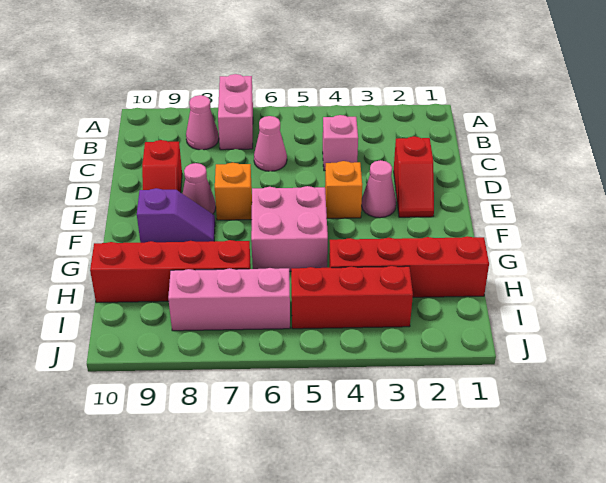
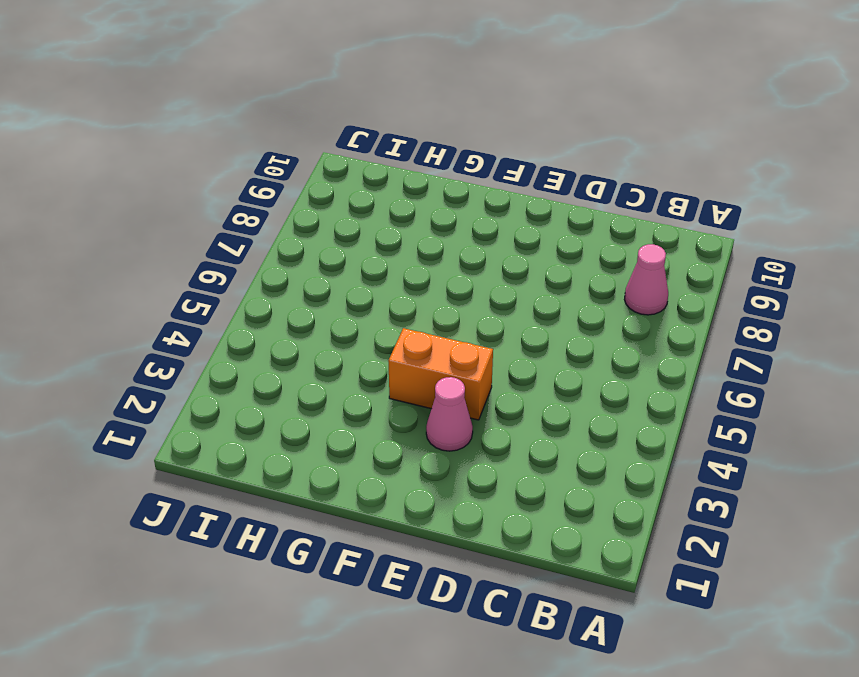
orange brick E4:F4 level 1 -> orange brick E4 level 1
none -> pink brick A7:B7 level 1
none -> pink brick C4 level 1
none -> pink cone C6 level 1

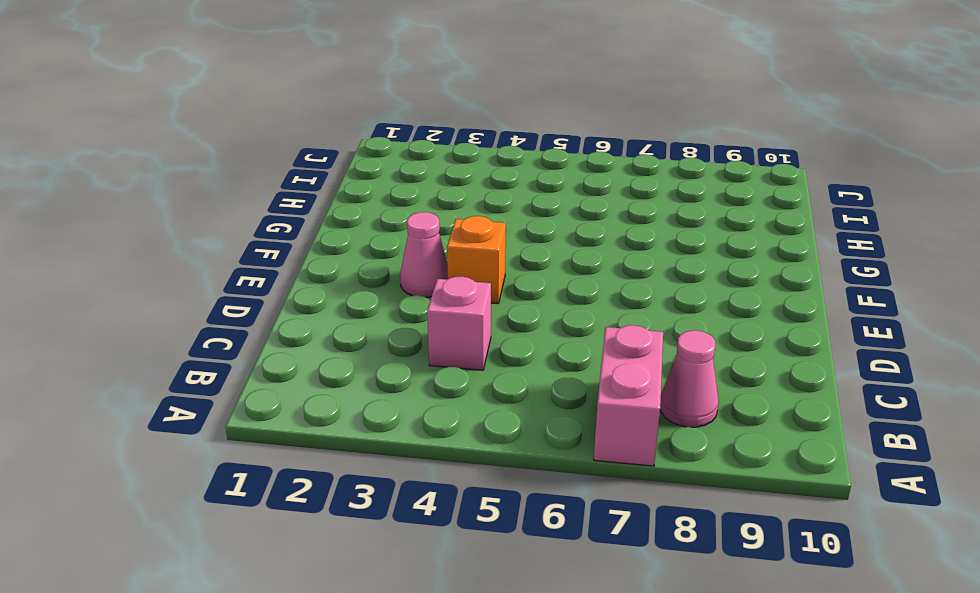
none -> pink cone C6 level 1
none -> red slope D2:E2 level 1 top D
none -> red slope D9:E9 level 1 top D

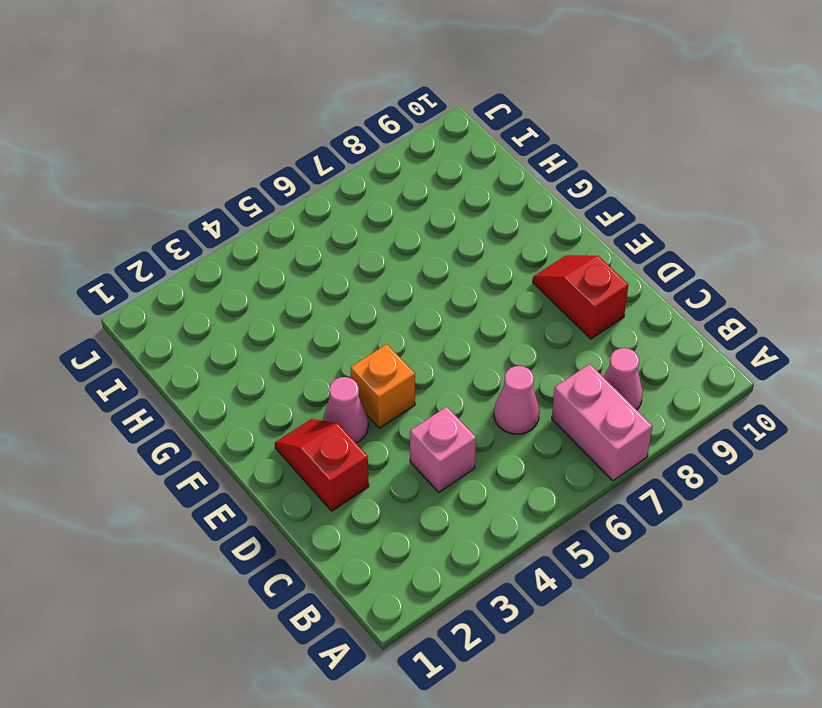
none -> orange brick E7 level 1
none -> pink cone E8 level 1
none -> pink brick F5:G6 level 1

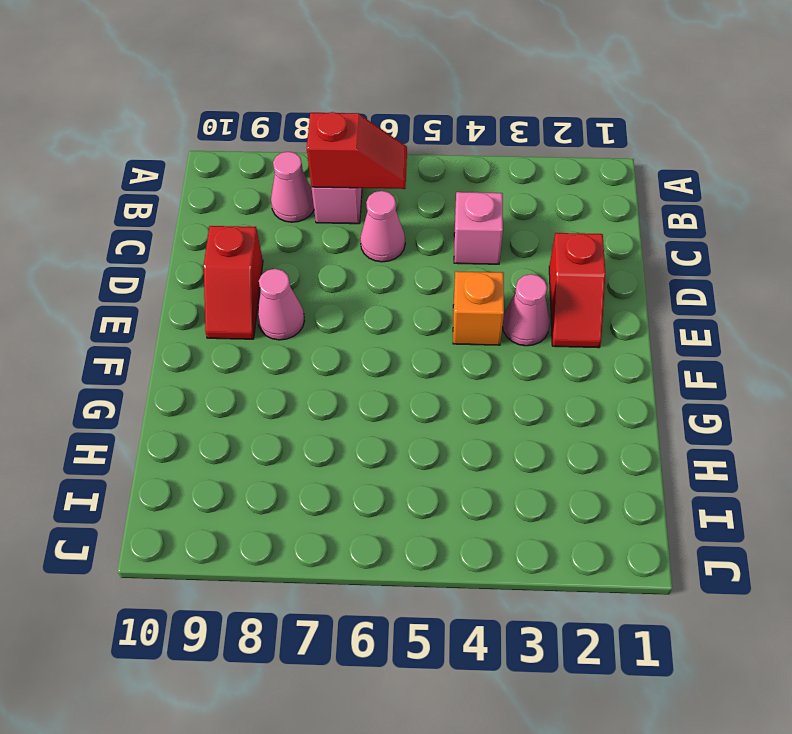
red slope B6:B7 level 2 top 7 -> none
none -> orange brick E7 level 1
none -> pink brick F5:G6 level 1
none -> purple slope F8:F9 level 1 top 9

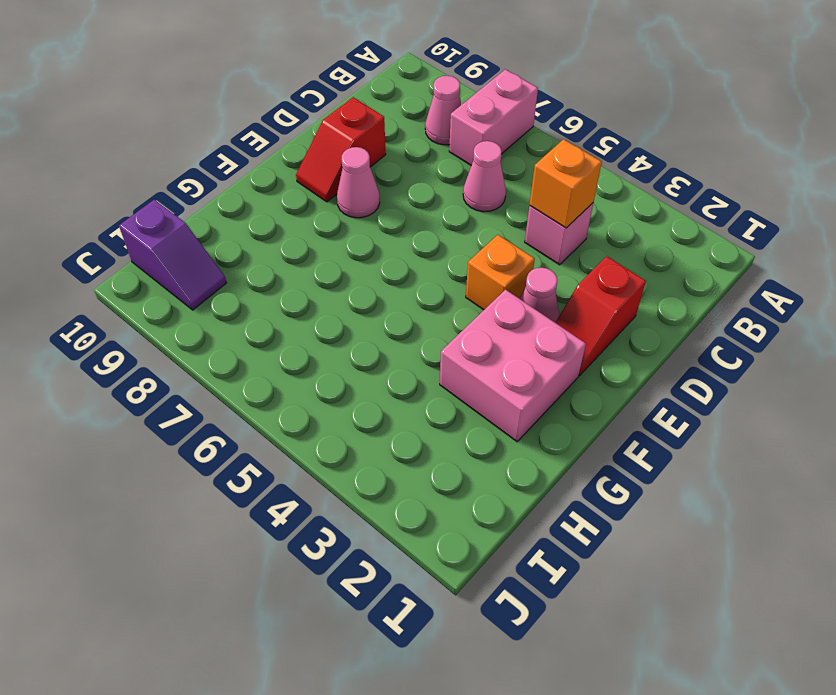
orange brick C4 level 2 -> orange brick E7 level 1
pink brick F2:G3 level 1 -> pink brick F5:G6 level 1
purple slope I9:I10 level 1 top 10 -> purple slope F8:F9 level 1 top 9
none -> red brick H1:H4 level 1
none -> red brick H7:H10 level 1
none -> red brick I3:I5 level 1

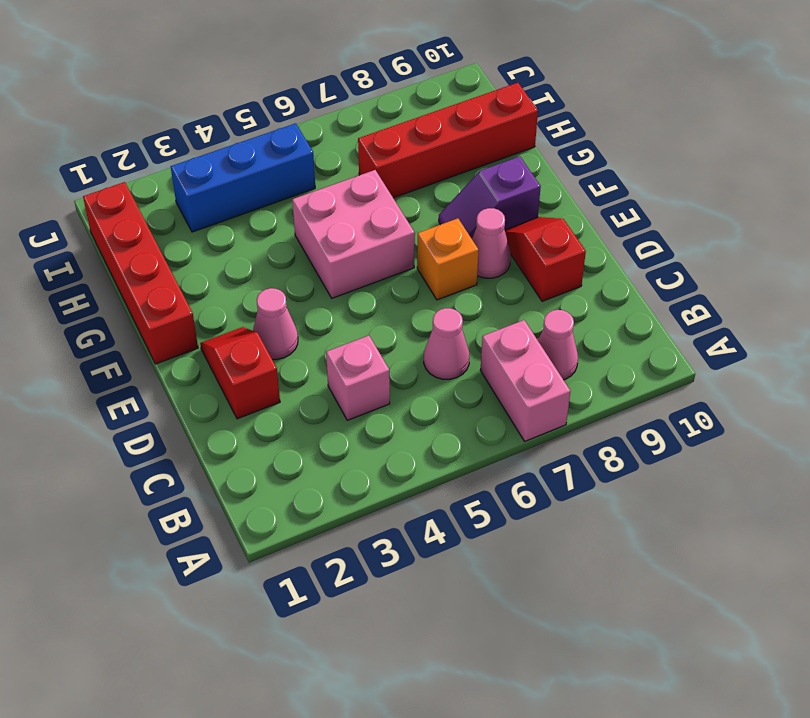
red brick F1:I1 level 1 -> red brick H1:H4 level 1
blue brick I3:I5 level 1 -> red brick I3:I5 level 1
none -> orange brick E4 level 1
none -> pink brick I6:I8 level 1

